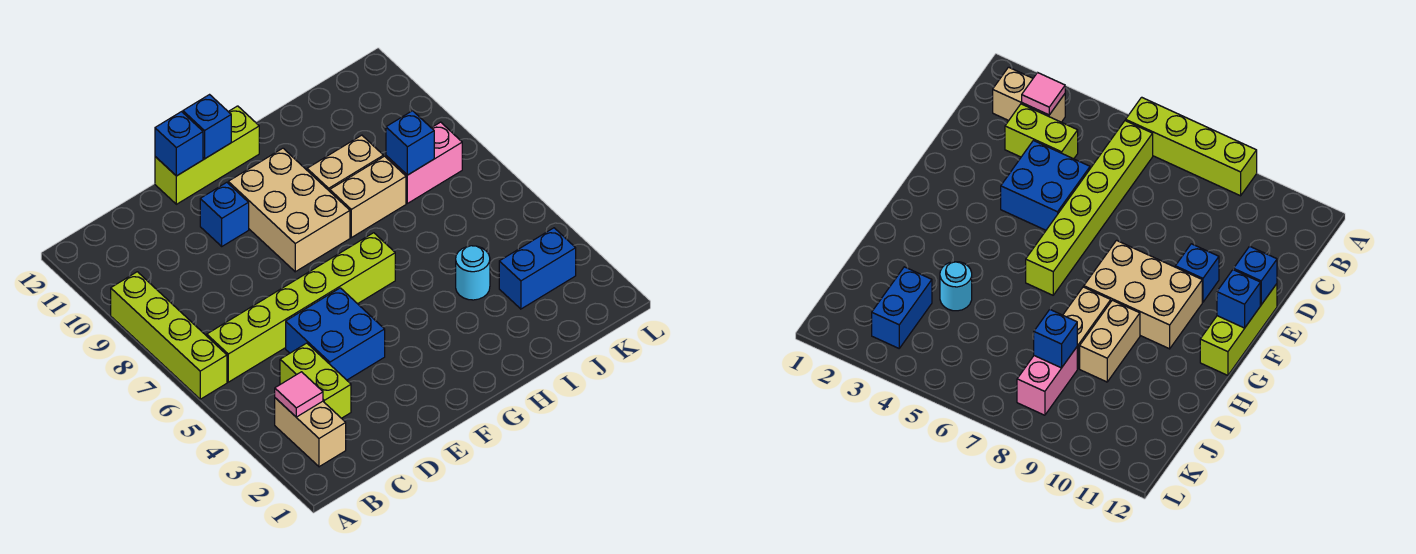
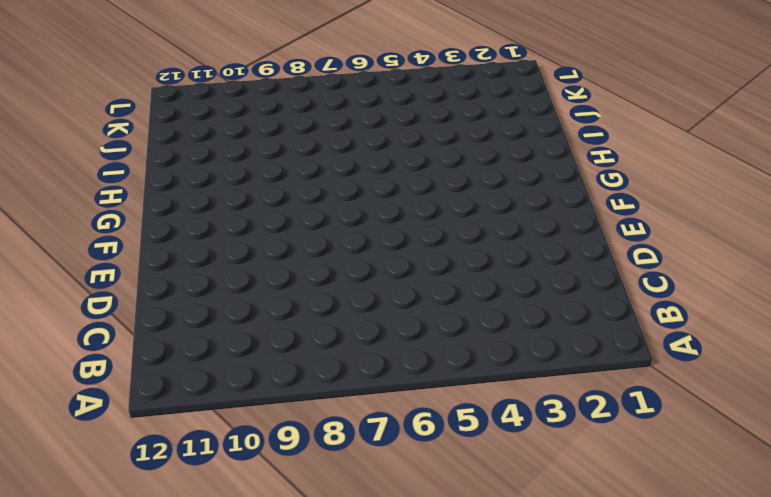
none -> lime brick A6:A9 level 1
none -> tan brick B2:B3 level 1
none -> lime brick B6:G6 level 1

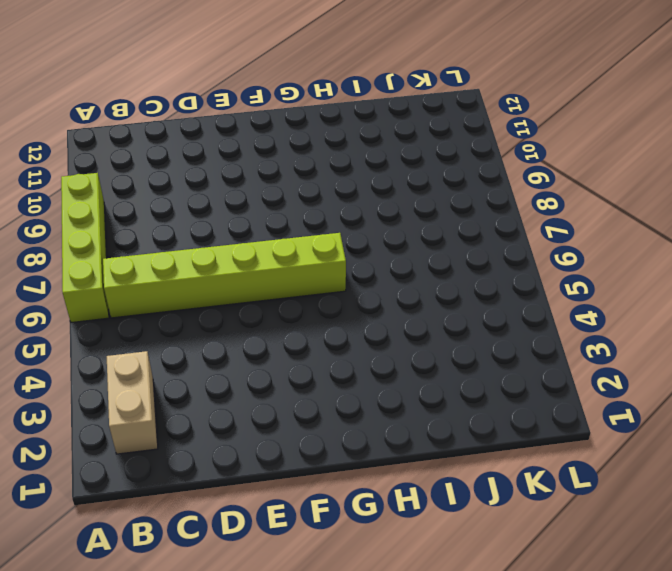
none -> lime brick C3:C4 level 1
none -> blue brick D4:E5 level 1
none -> blue brick E10 level 1

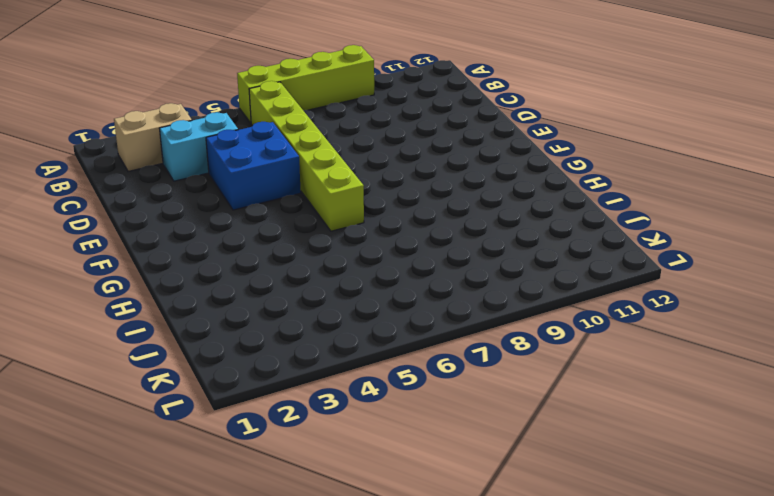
cyan brick C3:C4 level 1 -> lime brick C3:C4 level 1
none -> blue brick E10 level 1
none -> lime brick E12:G12 level 1
none -> tan brick F8:G10 level 1

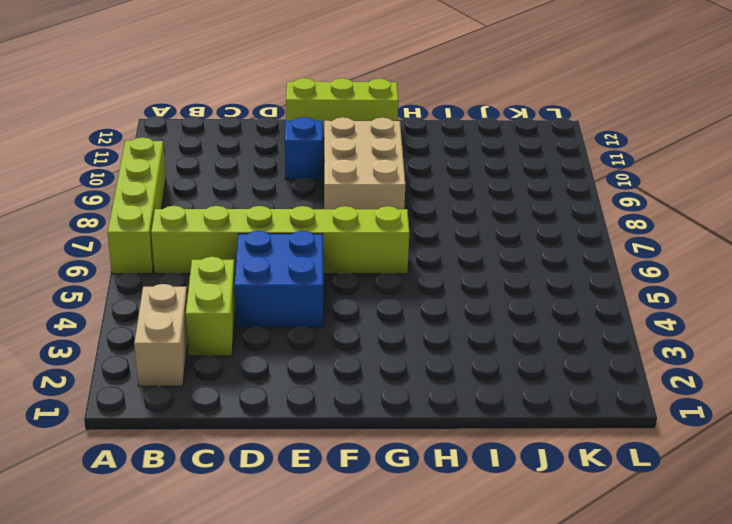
none -> tan brick H8:I8 level 1
none -> tan brick H9:I9 level 1
none -> cyan round brick I4 level 1

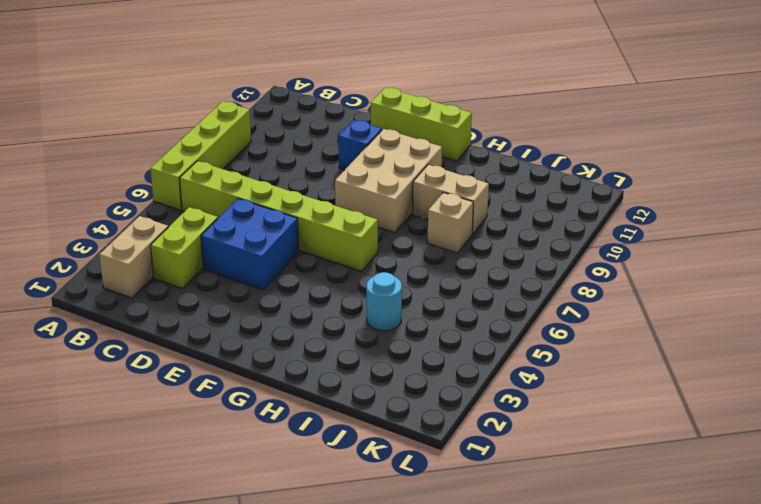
tan brick I8 level 1 -> tan brick H8:I8 level 1
none -> blue brick J3:K3 level 1
none -> pink brick J8:K8 level 1
none -> pink tile B3 level 2

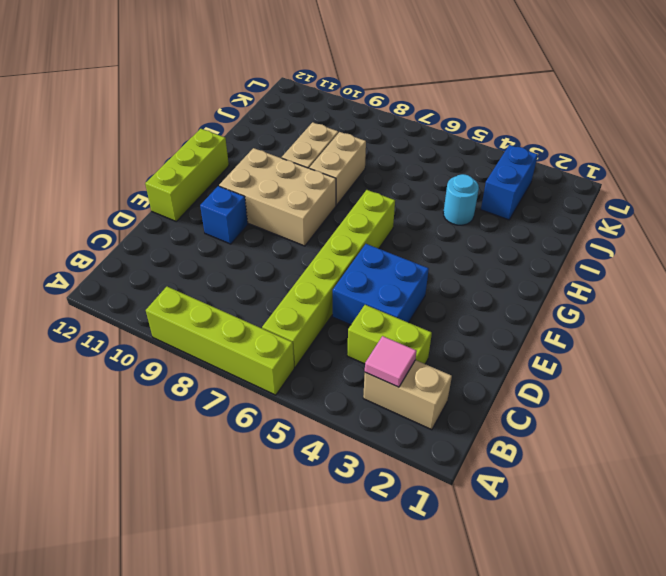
none -> pink brick J8:K8 level 1
none -> blue brick E12 level 2
none -> blue brick F12 level 2

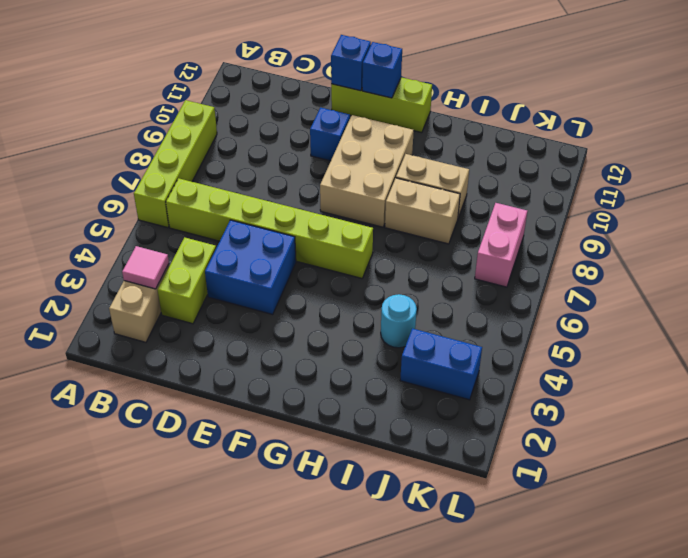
pink brick K7:K8 level 1 -> pink brick J8:K8 level 1
none -> blue brick J8 level 2

